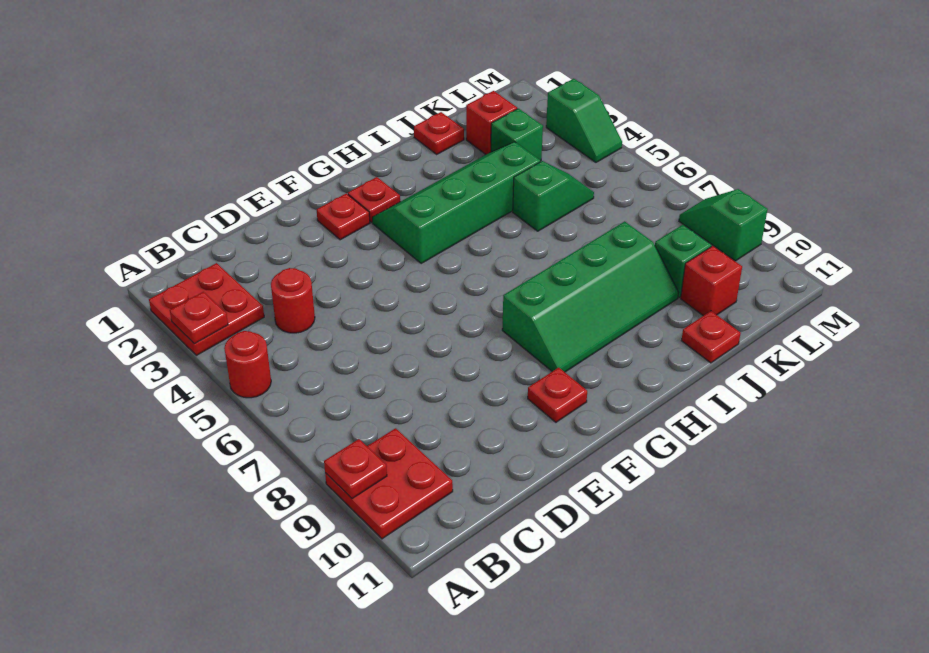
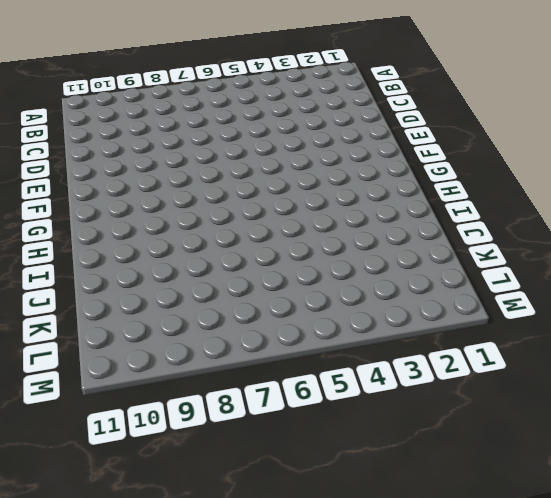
none -> red plate A2:B3 level 1
none -> red round brick A5 level 1
none -> red plate A9:B10 level 1

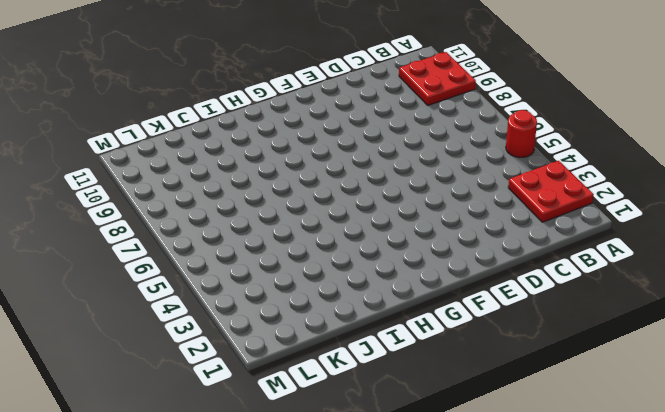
none -> red round brick C4 level 1
none -> red plate F2 level 1
none -> red plate F10 level 1

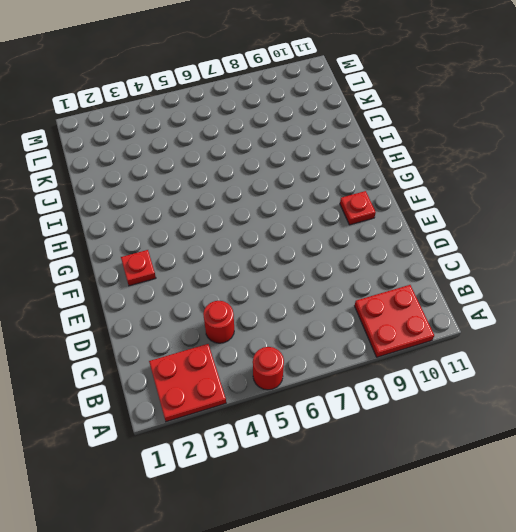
none -> red plate G2 level 1
none -> green slope G3:J4 level 1 top 4
none -> green slope G8:J9 level 1 top 8

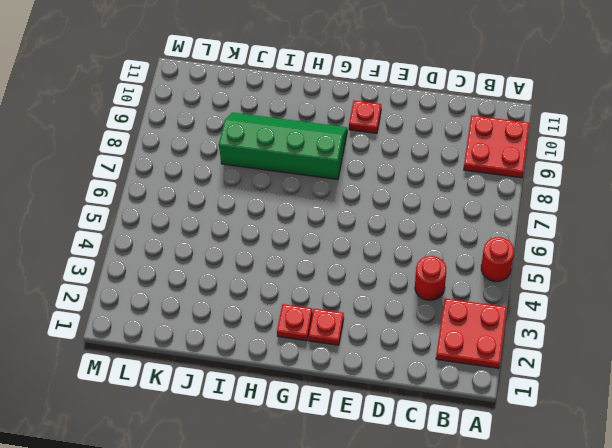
none -> green slope G3:J4 level 1 top 4
none -> red plate J1 level 1
none -> green slope J5:K5 level 1 top J

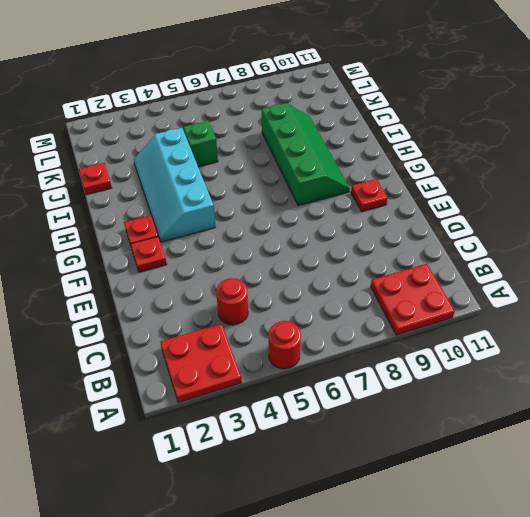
cyan slope G3:J4 level 1 top 4 -> green slope G3:J4 level 1 top 4
none -> red plate J11 level 1
none -> red brick K2 level 1
none -> green brick K3 level 1

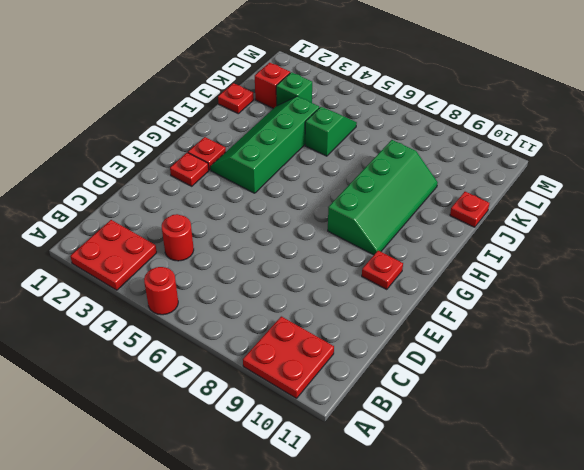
none -> green brick K9 level 1
none -> red brick K10 level 1
none -> green slope M3:M4 level 1 top 3

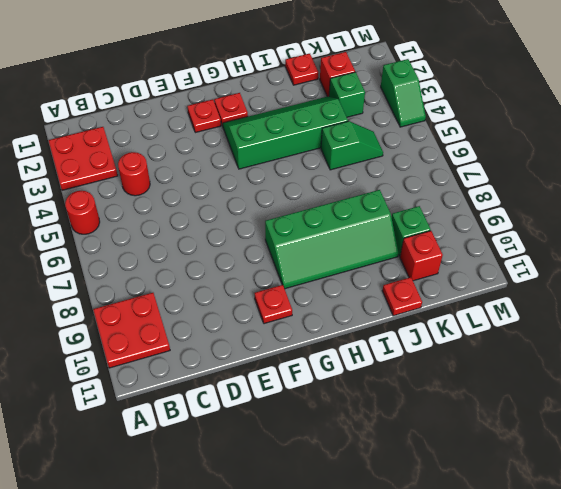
none -> green slope M8:M9 level 1 top 9
none -> red plate A3 level 2
none -> red plate A9 level 2

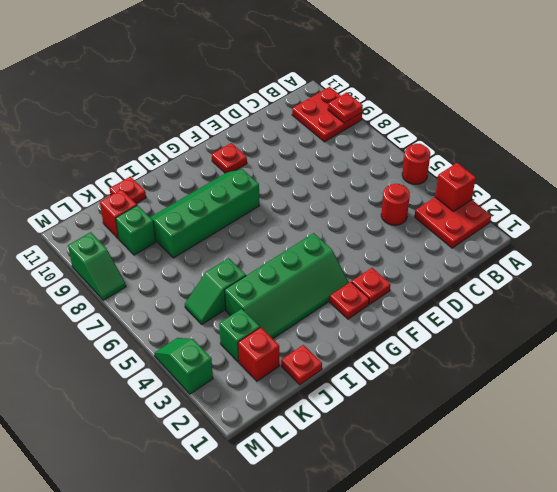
red brick A3 level 2 -> red plate A3 level 2

